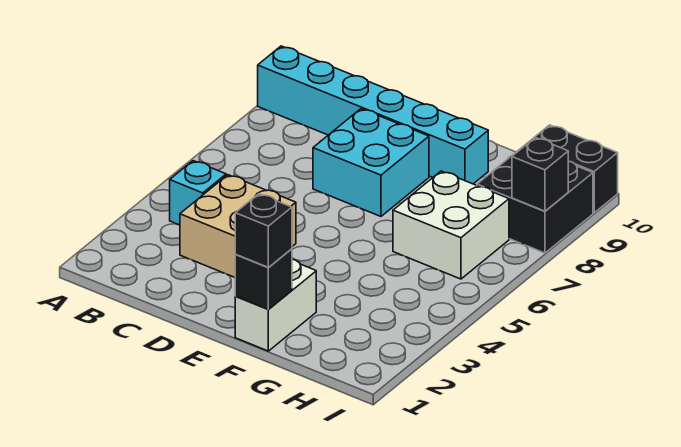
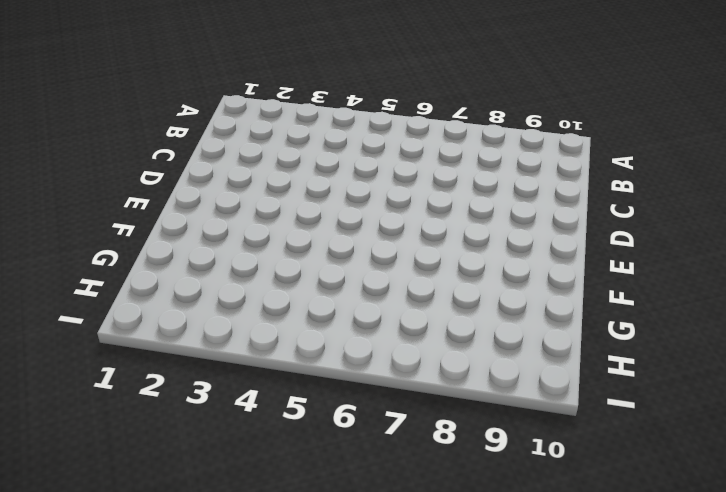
none -> cyan brick A9:F9 level 1
none -> cyan brick B4 level 1

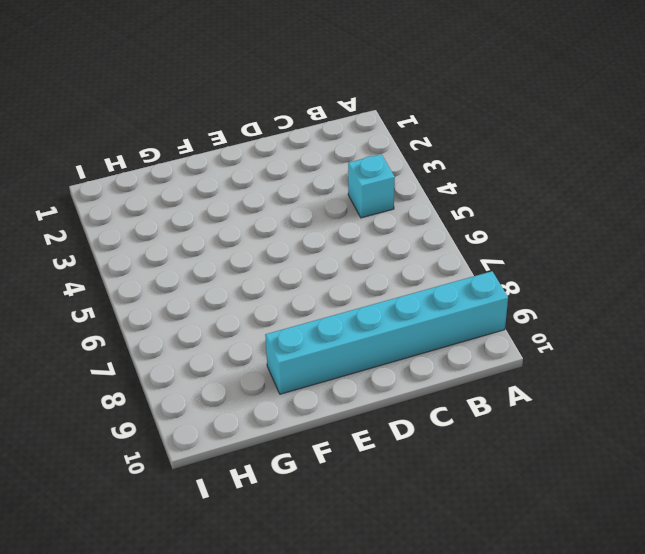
none -> tan brick C3:D4 level 1
none -> cyan brick D7:E8 level 1

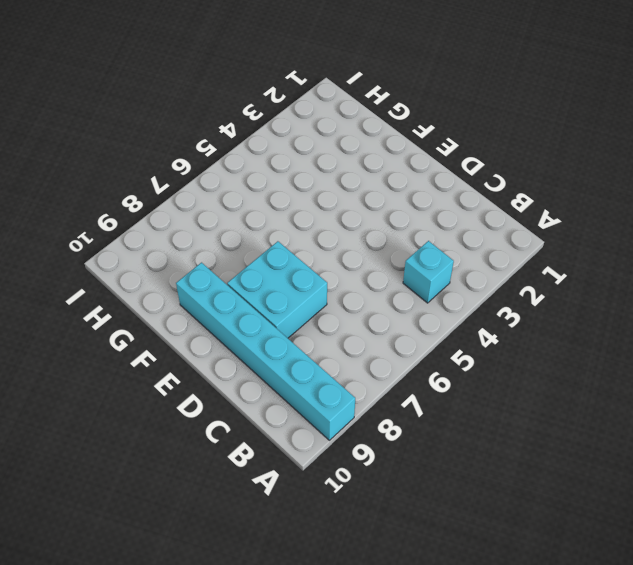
none -> tan brick C3:D4 level 1
none -> white brick F1:F2 level 1

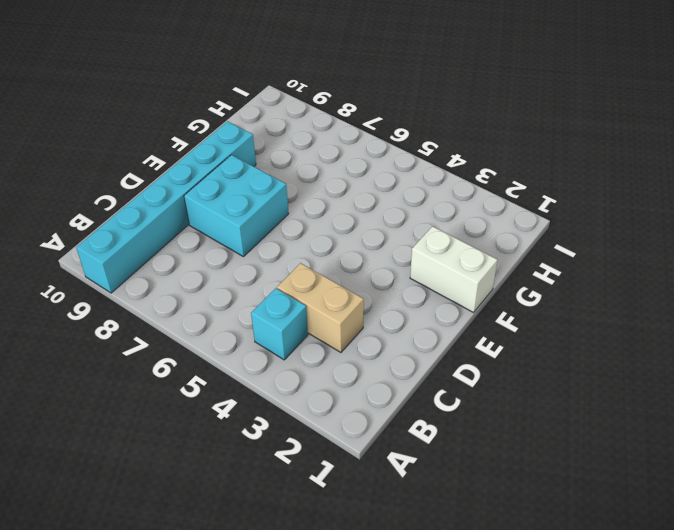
tan brick C3:C4 level 1 -> tan brick C3:D4 level 1
none -> white brick G6:H7 level 1
none -> black brick H8:I9 level 1

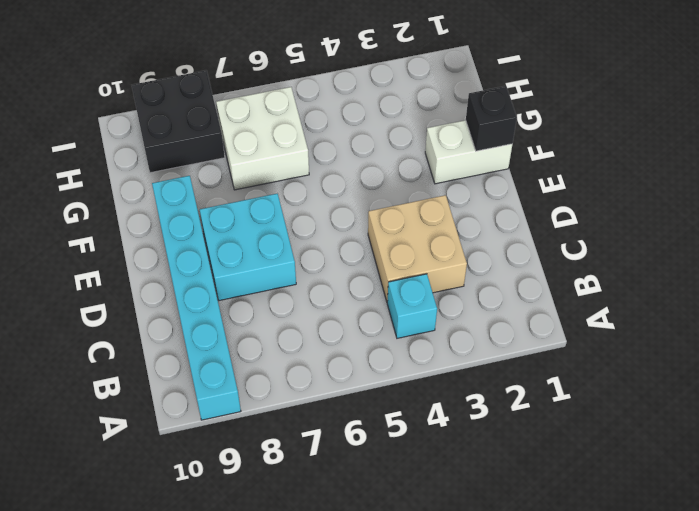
none -> black brick H10:I10 level 1
none -> black brick I8 level 2

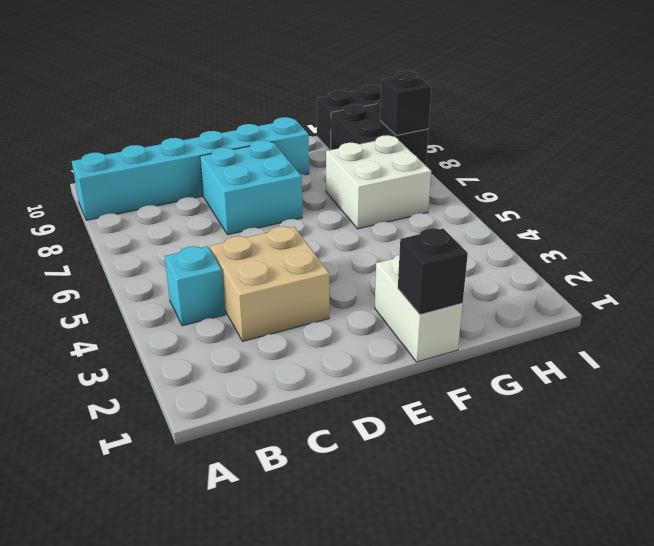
none -> black brick F1 level 3

